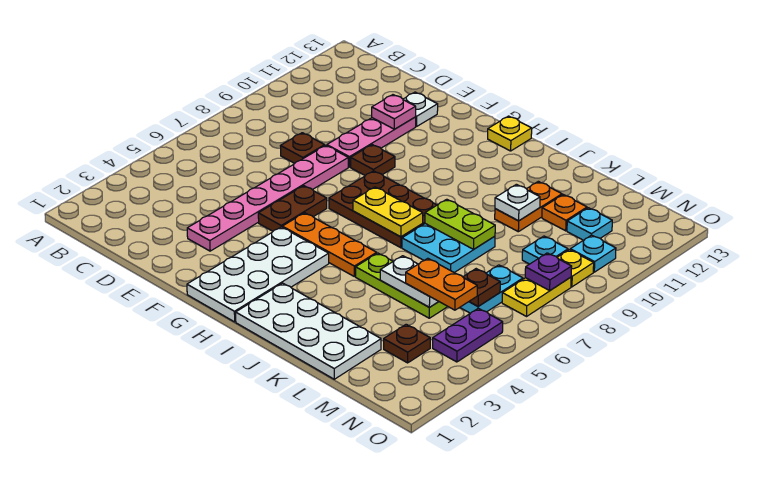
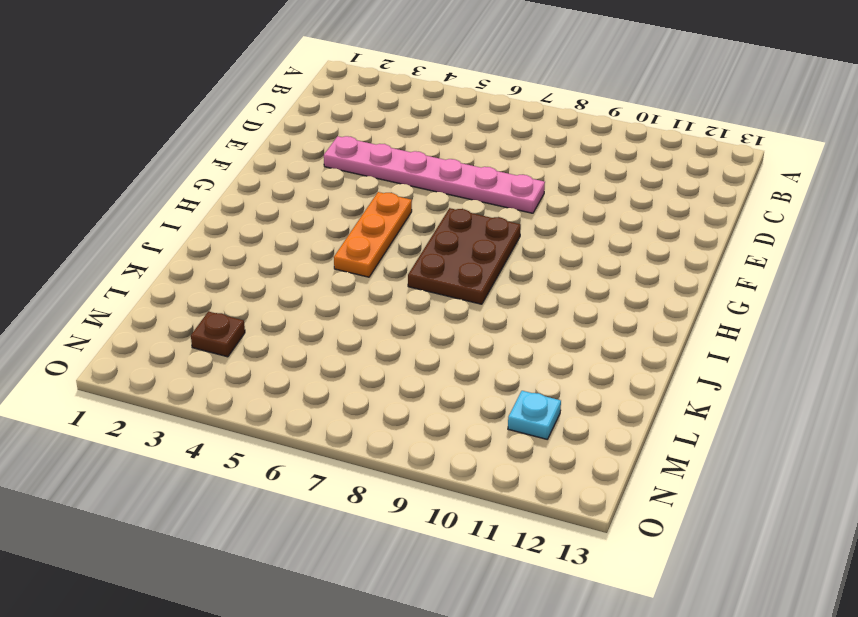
none -> brown plate D8 level 1
none -> pink plate E9:E11 level 1
none -> white plate E12 level 1
none -> brown plate F5:F6 level 1

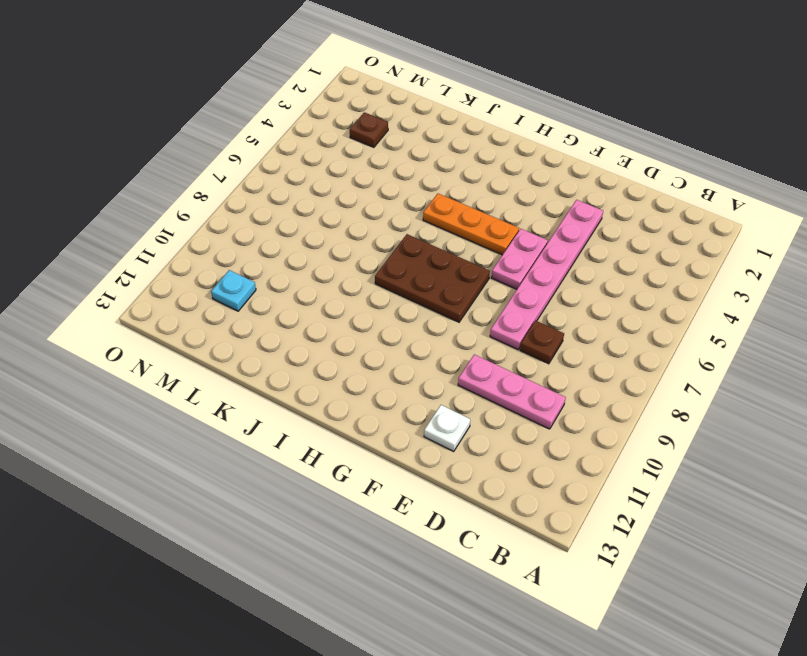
pink plate C10:E10 level 1 -> pink plate E9:E11 level 1
pink plate F5:F6 level 1 -> brown plate F5:F6 level 1
none -> brown plate F9 level 1
none -> white plate G1:H4 level 1
none -> yellow plate H13 level 1
none -> white plate I1:L2 level 1

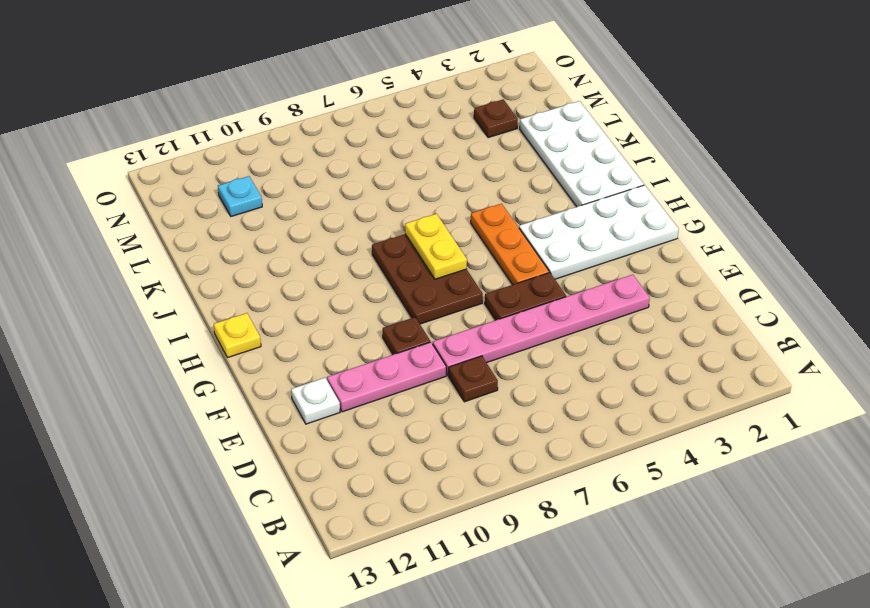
none -> lime plate J5:L5 level 1
none -> cyan plate J7:K8 level 1
none -> orange plate K10:K11 level 1
none -> orange plate L11 level 1

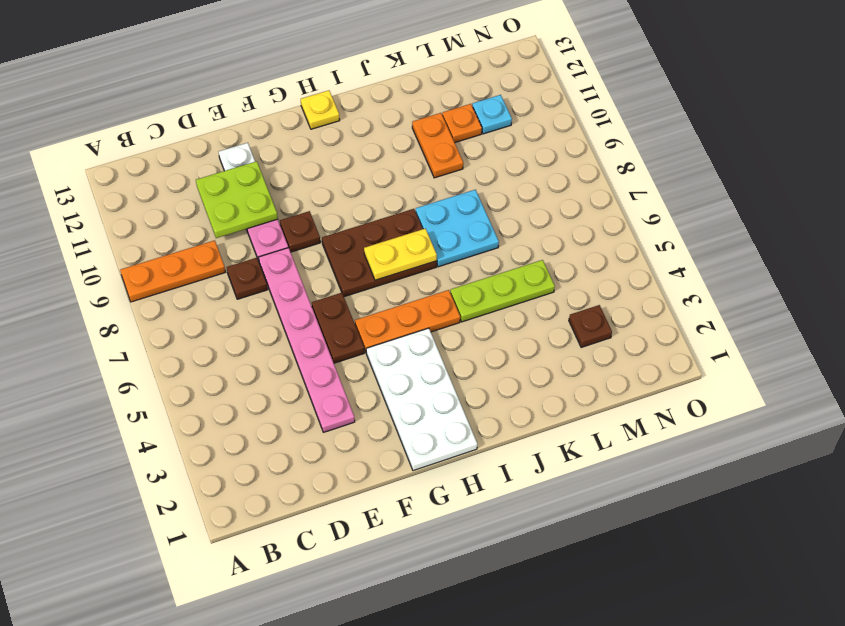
orange plate A9:C9 level 1 -> none
lime plate D10:E11 level 2 -> pink plate E11 level 2
none -> white plate I1:L2 level 1
none -> cyan plate M6:M7 level 1
none -> cyan plate M9 level 1
none -> purple plate N4:N5 level 1

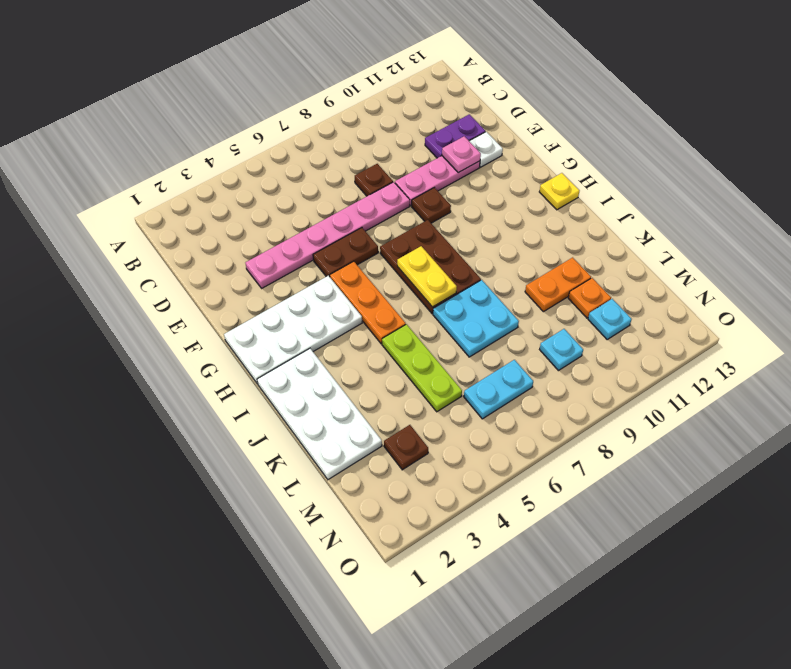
purple plate D11:D12 level 1 -> purple plate N4:N5 level 1
none -> yellow plate N7:N8 level 1
none -> yellow plate N9 level 1
none -> cyan plate N10 level 1
none -> lime plate J8:K8 level 2

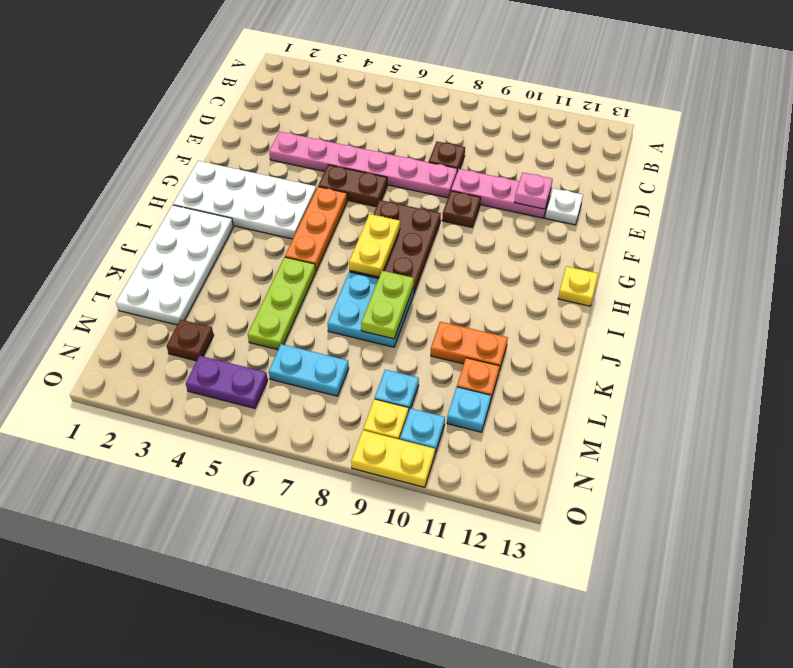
yellow plate O9:O10 level 1 -> yellow plate N7:N8 level 1
none -> white plate K5:L5 level 2
none -> white plate K10 level 2
none -> brown plate M6 level 2
none -> purple plate N8 level 2

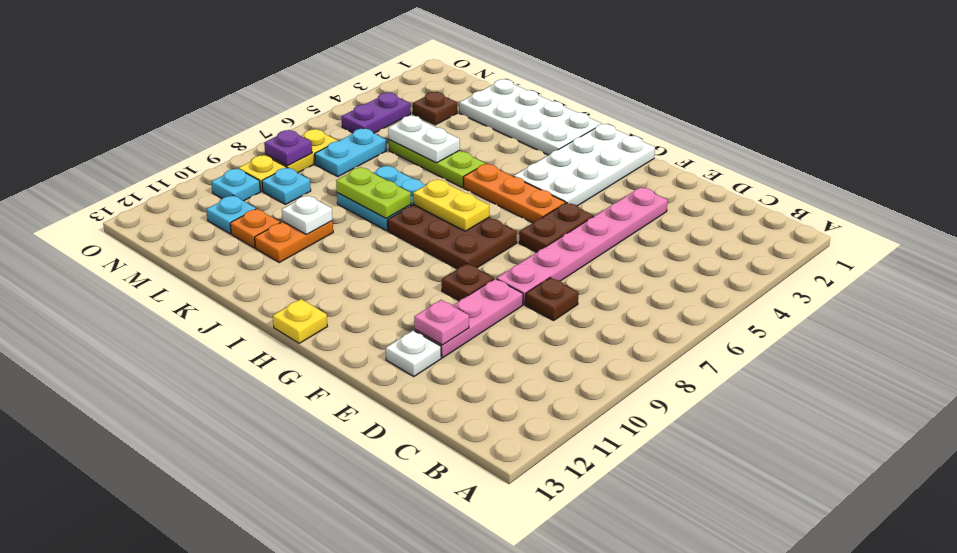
none -> brown plate M6 level 2
none -> orange plate L5:M5 level 3

